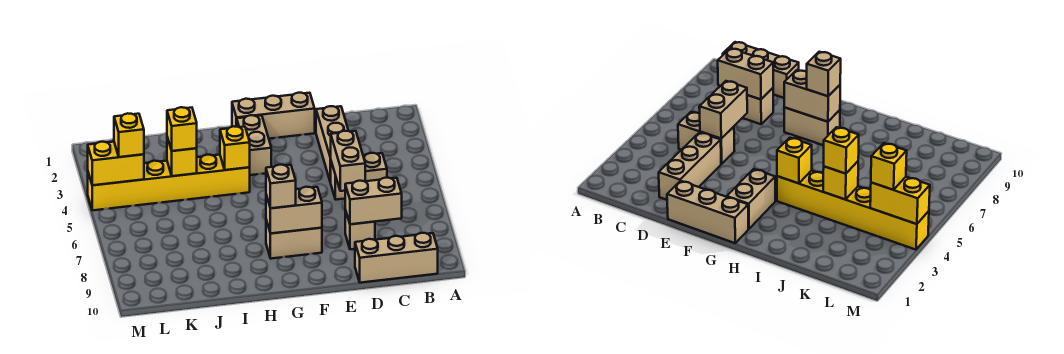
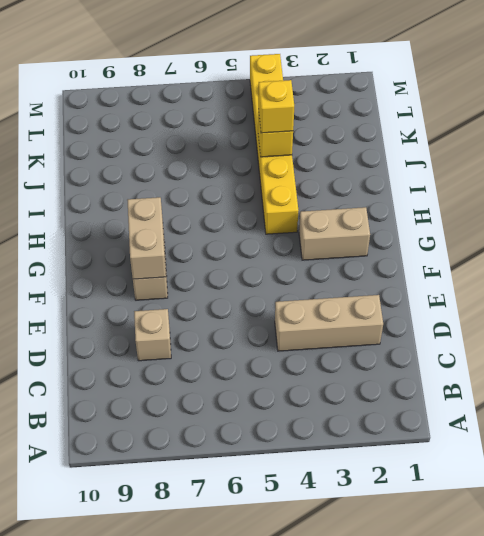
none -> tan brick B10:D10 level 1
none -> tan brick C5:D5 level 1
none -> tan brick E1:G1 level 1

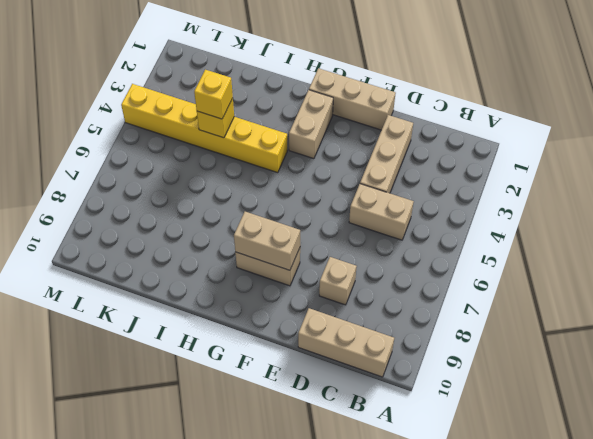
none -> tan brick C8:D8 level 2
none -> tan brick D5:D6 level 2
none -> yellow brick H4 level 2

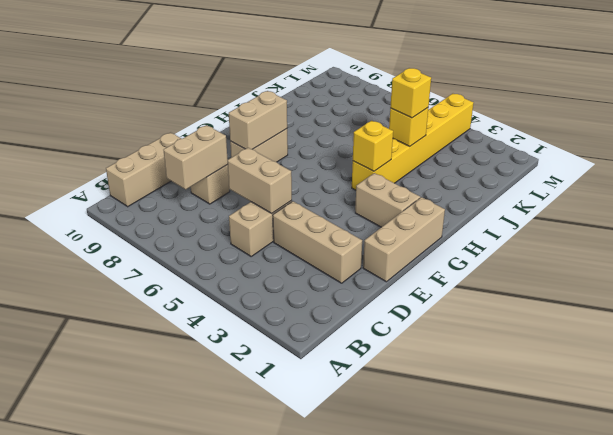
none -> yellow brick L4:M4 level 2
none -> tan brick G8 level 3
none -> yellow brick L4 level 3

